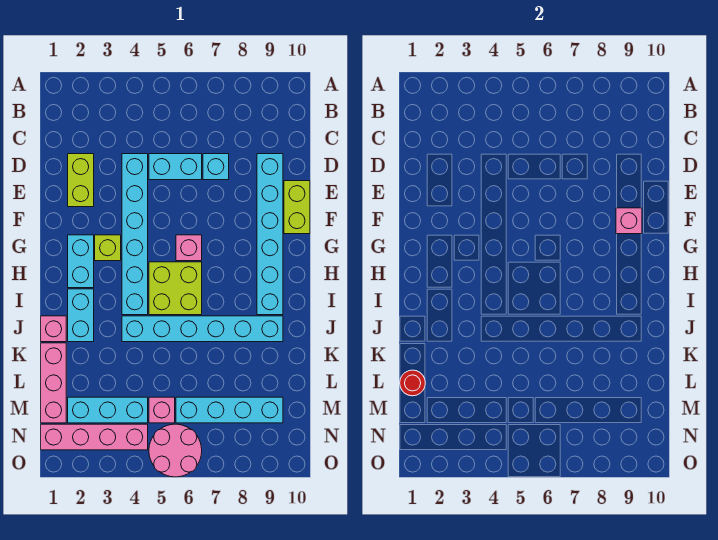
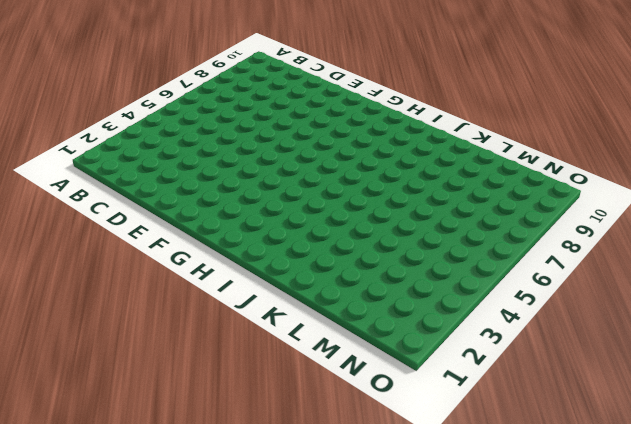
none -> lime brick D2:E2 level 1
none -> cyan brick D4:I4 level 1
none -> cyan brick D5:D6 level 1

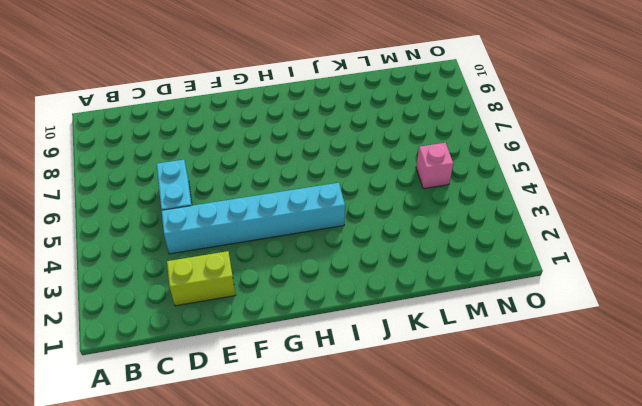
none -> cyan brick D7 level 1
none -> cyan brick D9:I9 level 1
none -> lime brick E10:F10 level 1

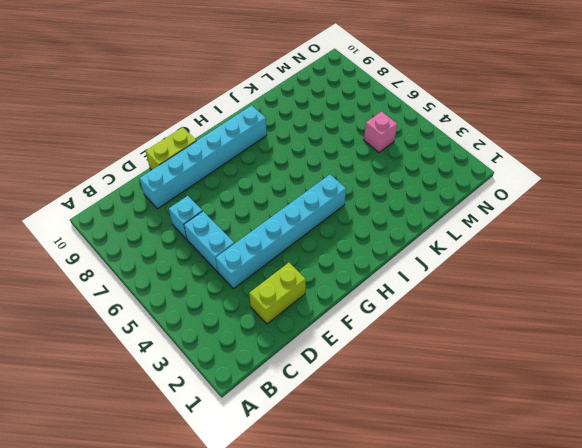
none -> cyan brick G2:H2 level 1
none -> lime brick G3 level 1
none -> pink brick G6 level 1

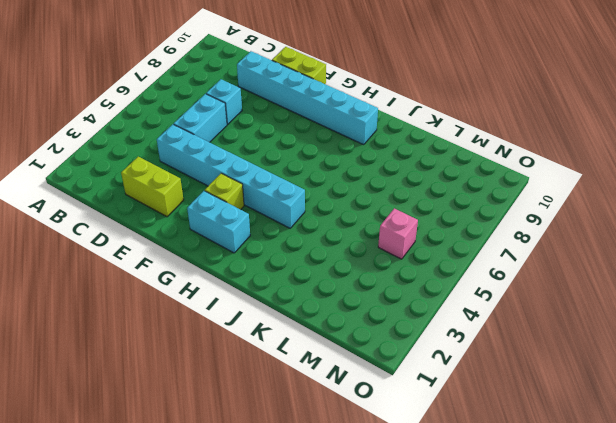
none -> pink brick G6 level 1
none -> lime brick H5:I6 level 1
none -> cyan brick I2:J2 level 1

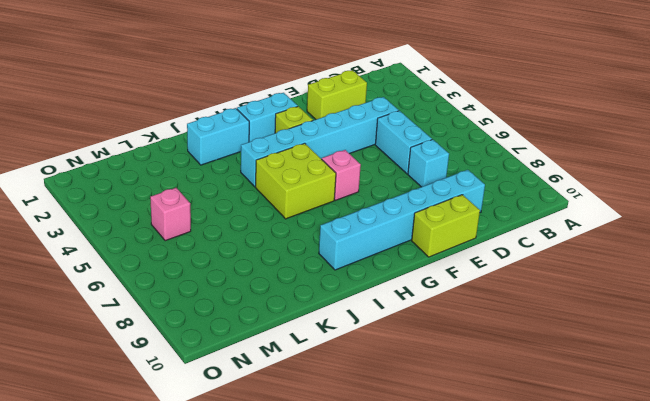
none -> pink brick J1 level 1
none -> cyan brick J4:J9 level 1
none -> pink brick K1:M1 level 1

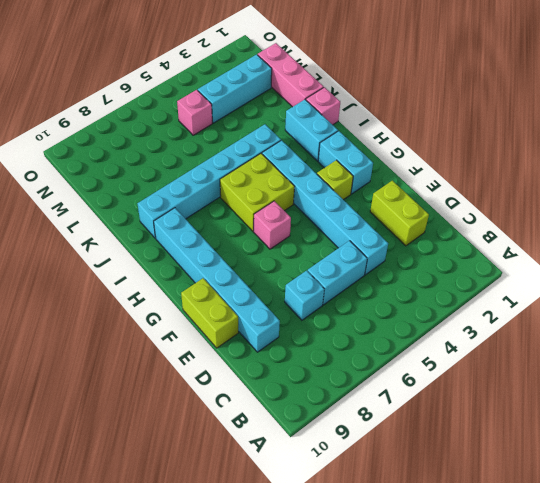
none -> cyan brick M6:M9 level 1
none -> pink brick N1:N4 level 1
none -> pink round brick N5:O6 level 1

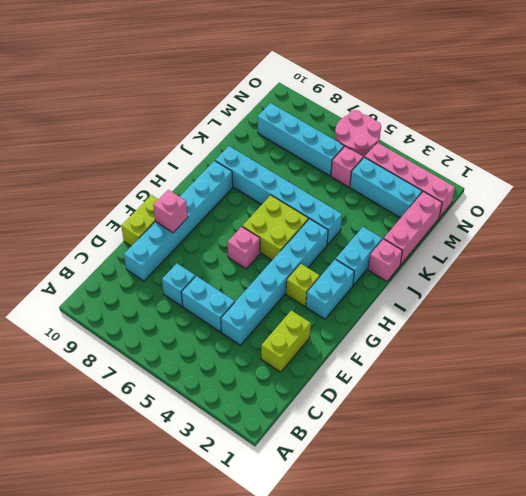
none -> red round brick L1 level 2

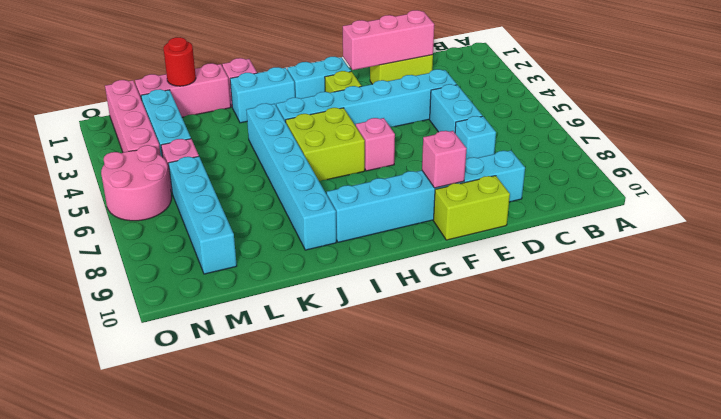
pink brick D2:F2 level 2 -> none

